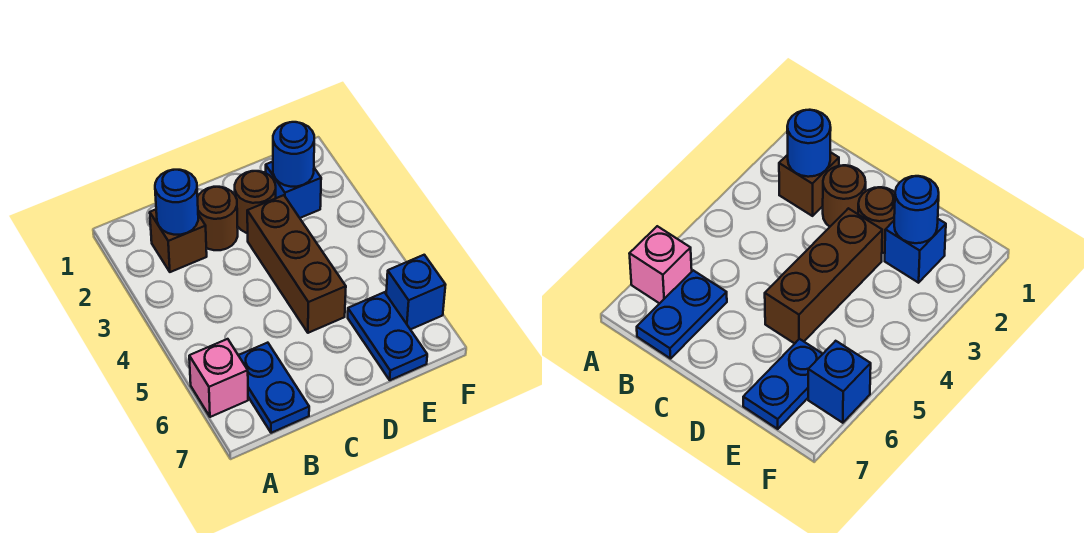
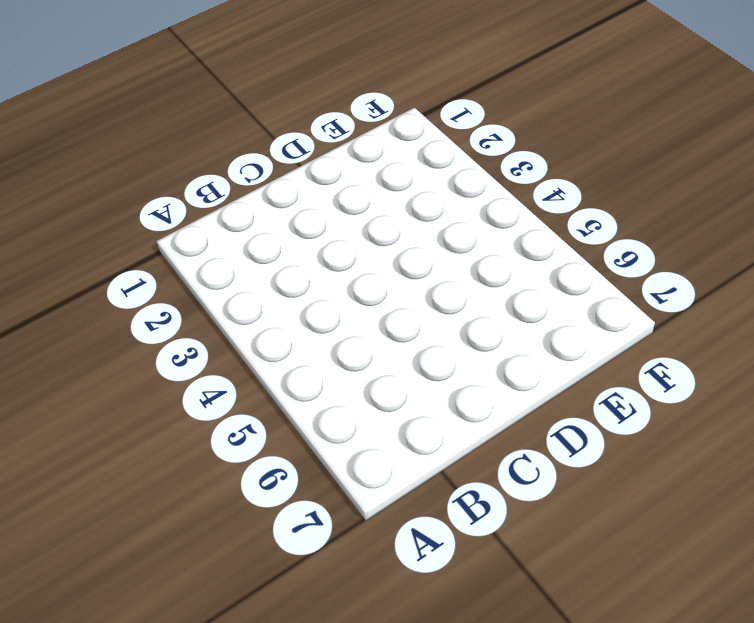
none -> pink brick A6 level 1
none -> brown brick B2 level 1

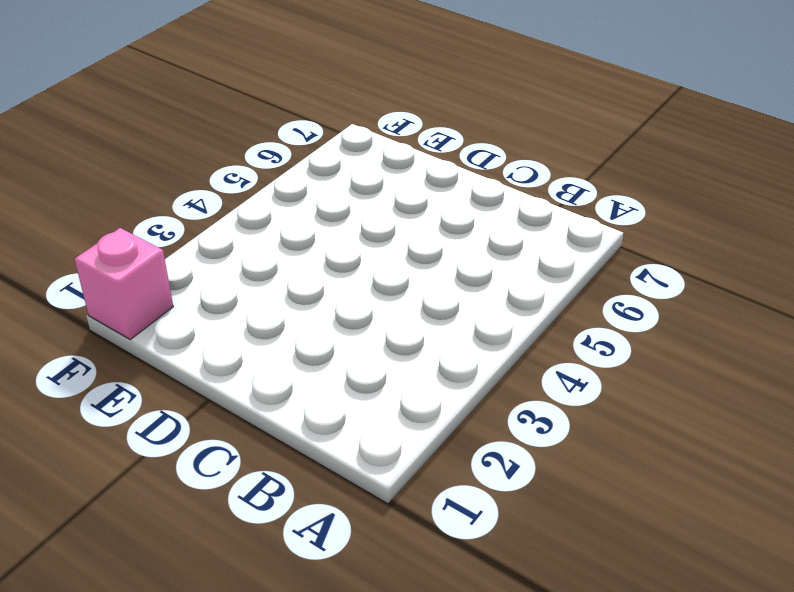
pink brick F1 level 1 -> pink brick A6 level 1
none -> brown brick B2 level 1
none -> blue plate B6:B7 level 1

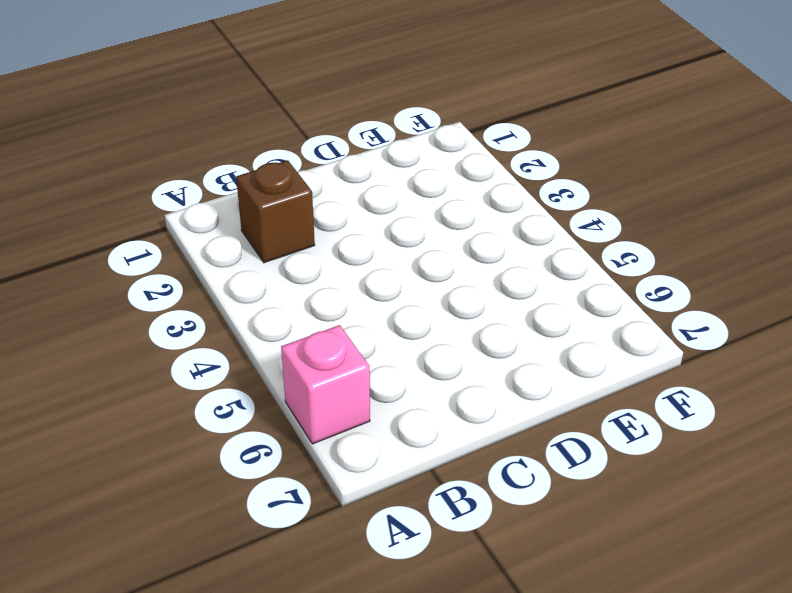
none -> blue plate B6:B7 level 1
none -> brown round brick C2 level 1

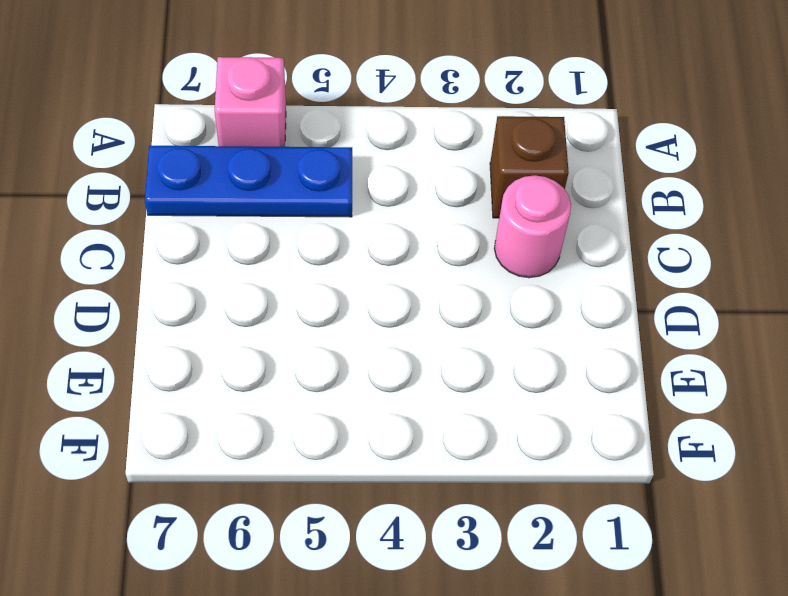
blue plate B5:B7 level 1 -> blue plate B6:B7 level 1
pink round brick C2 level 1 -> brown round brick C2 level 1
none -> brown round brick D2 level 1
none -> brown brick D3:D5 level 1

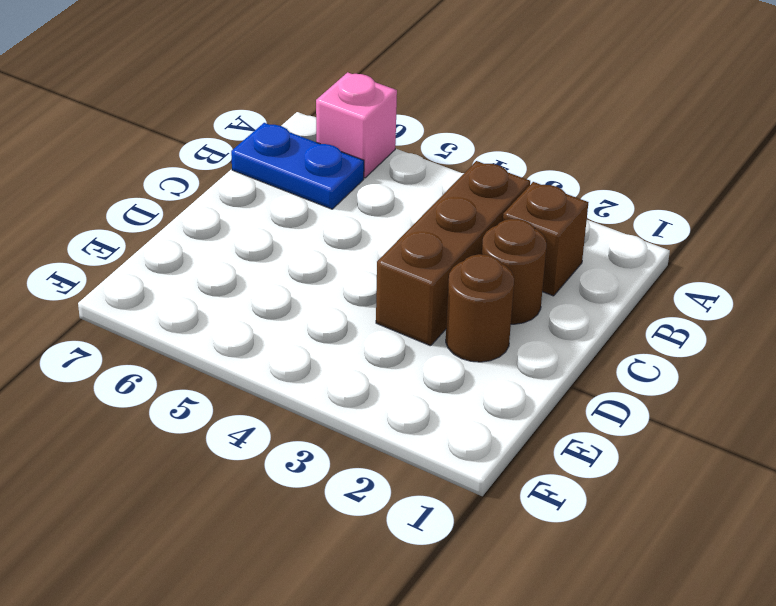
brown brick B3:D3 level 1 -> brown brick D3:D5 level 1
none -> blue brick E2 level 1
none -> blue plate E6:E7 level 1

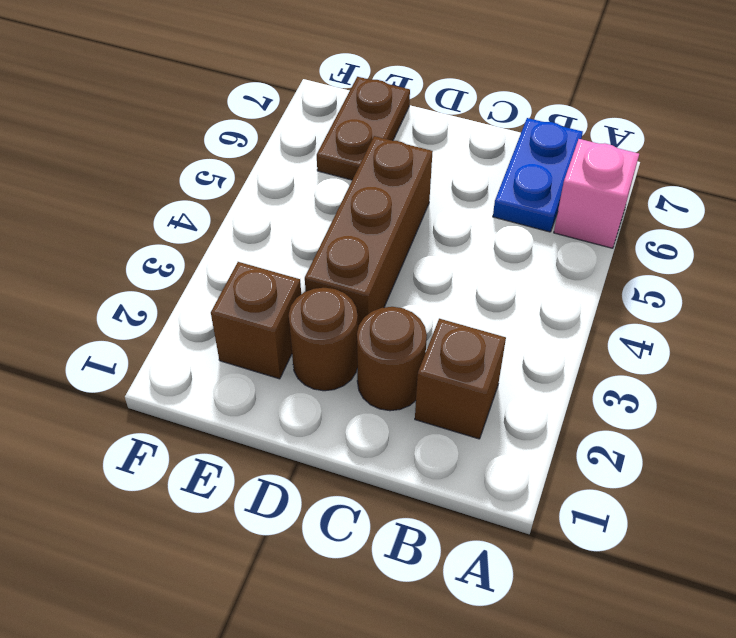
brown brick E2 level 1 -> blue brick E2 level 1
brown plate E6:E7 level 1 -> blue plate E6:E7 level 1
none -> blue brick F6 level 1
none -> blue round brick B2 level 2

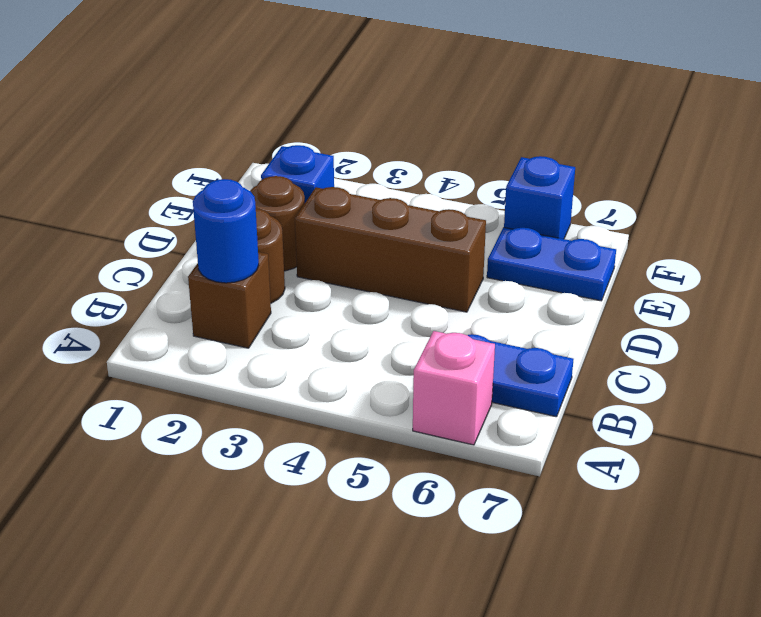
none -> blue round brick E2 level 2

